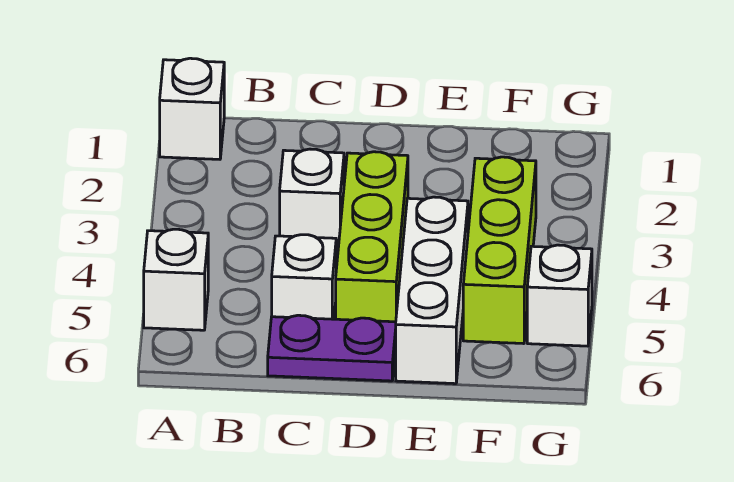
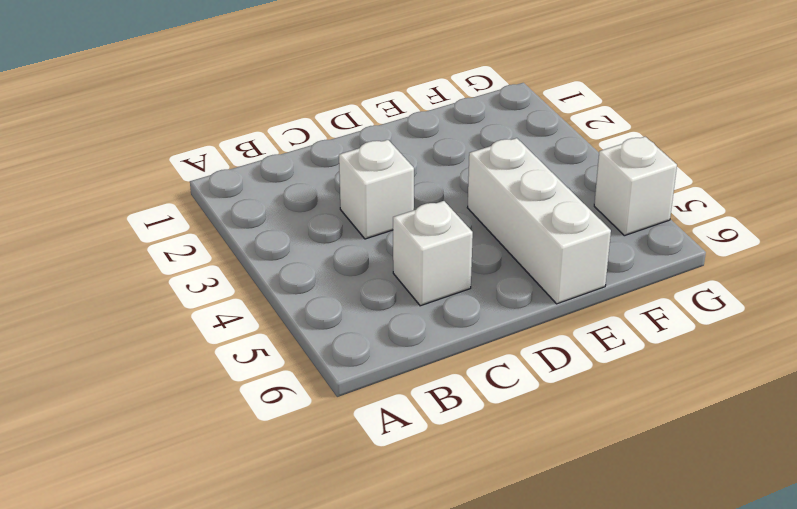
none -> white brick A1 level 1
none -> white brick A5 level 1

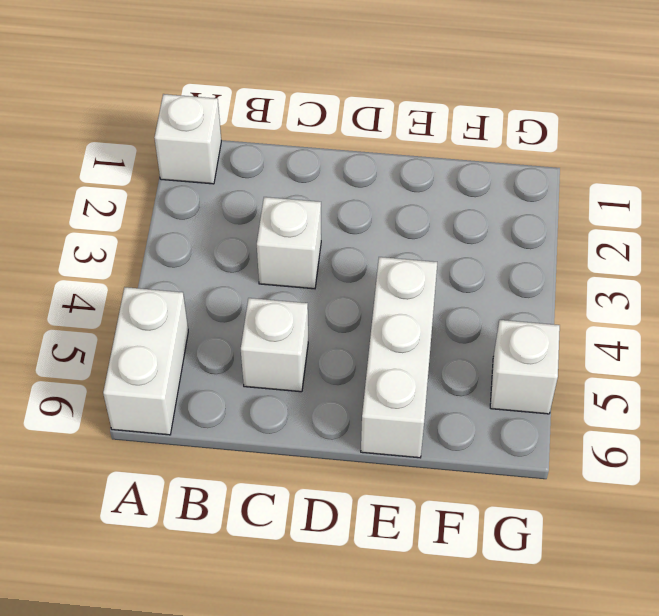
white brick A5:A6 level 1 -> white brick A5 level 1
none -> purple plate C6:D6 level 1
none -> lime brick D3:D5 level 1

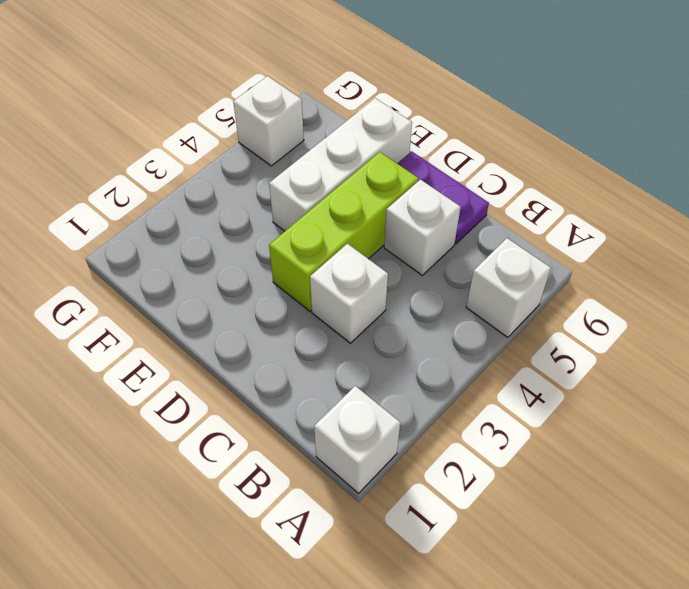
none -> lime brick F3:F5 level 1

